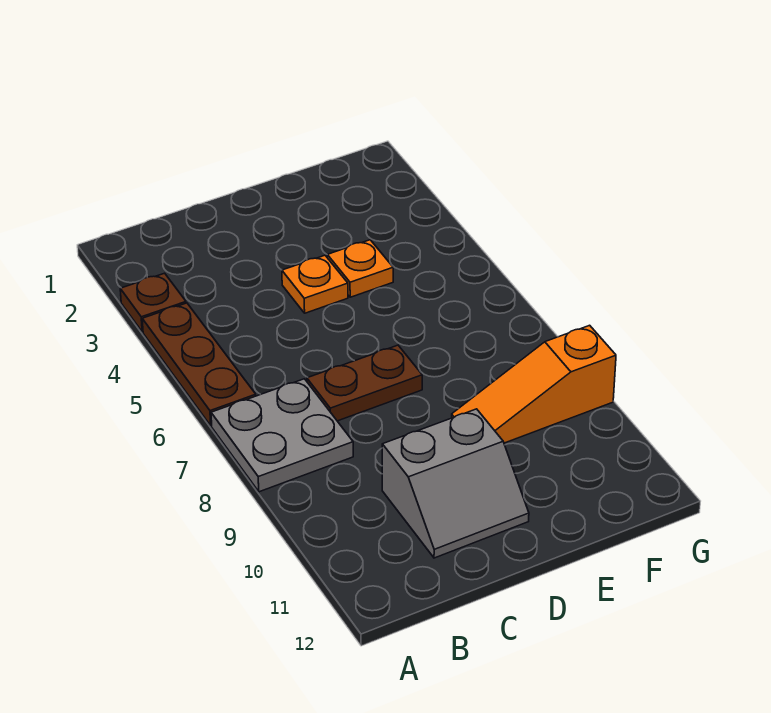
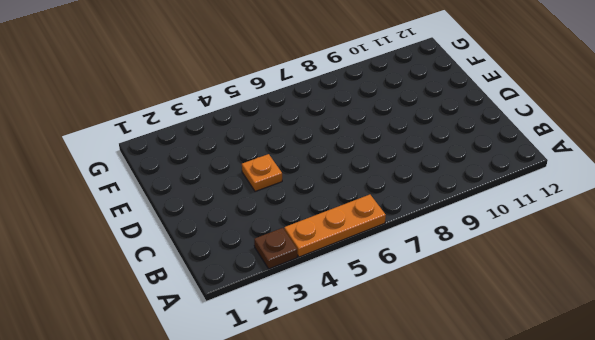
orange plate A4:A6 level 1 -> brown plate A4:A6 level 1
none -> grey plate A7:B8 level 1
none -> brown plate C7:D7 level 1

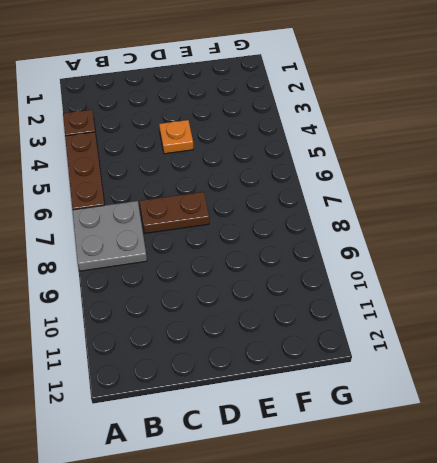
none -> grey slope C10:D11 level 1 top 10
none -> orange plate E4 level 1

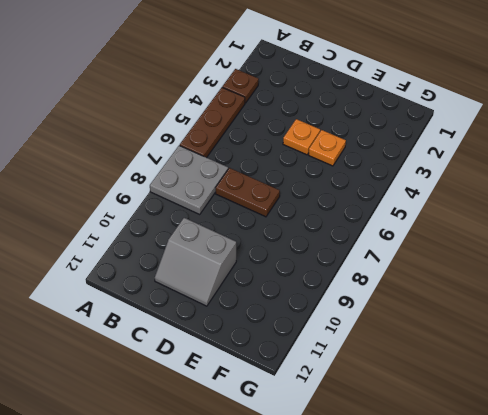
none -> orange slope E9:G9 level 1 top G

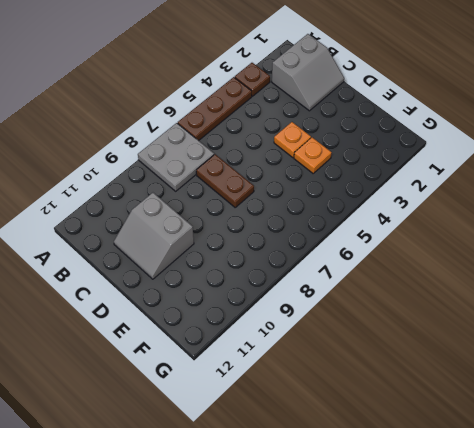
grey slope B1:C2 level 1 top B -> none
none -> orange slope E9:G9 level 1 top G

